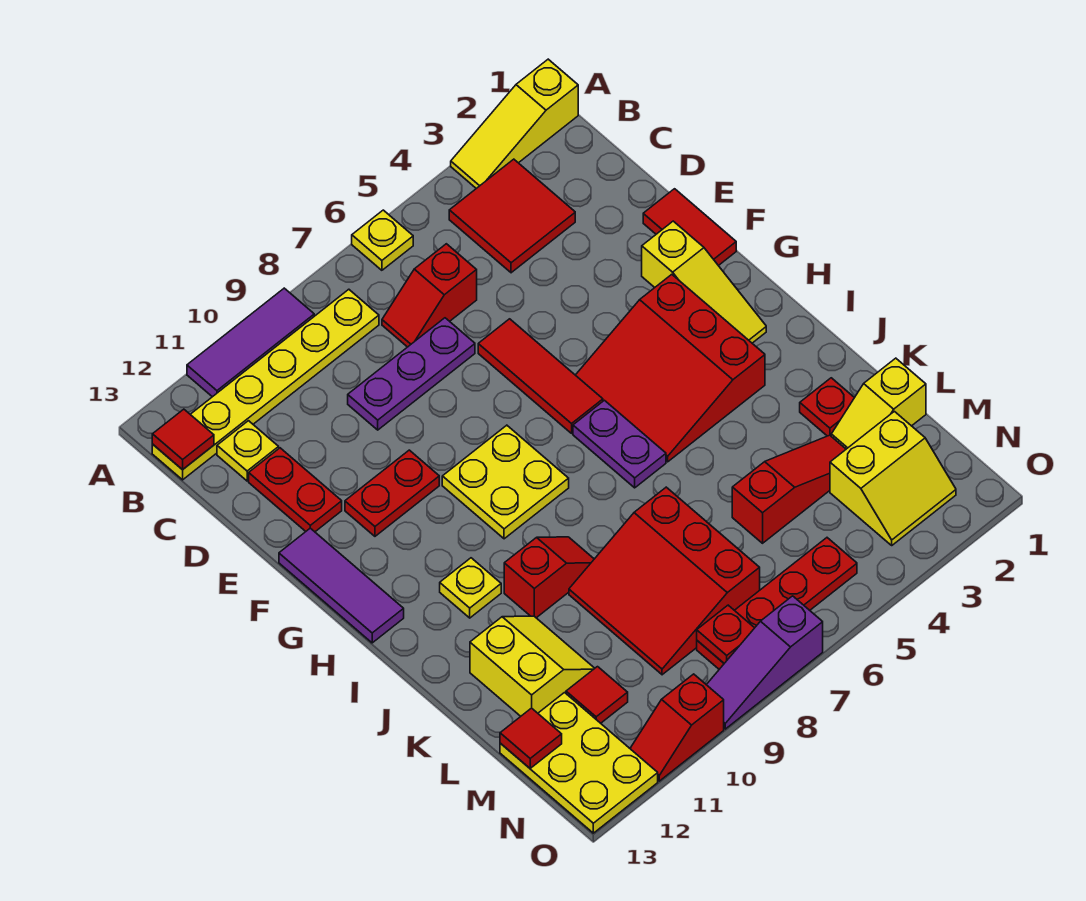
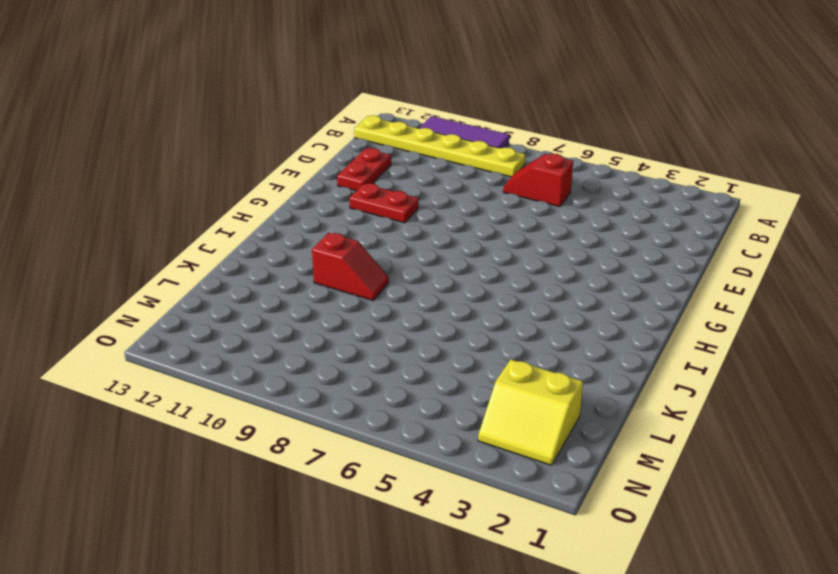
none -> yellow slope A1:A3 level 1 top 1
none -> yellow plate A6 level 1
none -> red tile B3:C4 level 1
none -> yellow plate C12 level 1

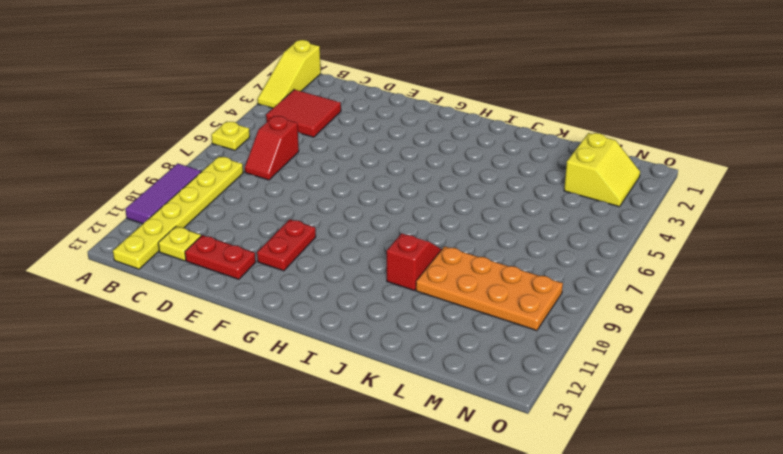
orange plate K9:N10 level 1 -> red slope K7:M9 level 1 top 7
none -> purple plate D7:D9 level 1
none -> red tile E1:F1 level 1
none -> red tile E6:G6 level 1
none -> yellow slope F2:H2 level 1 top F

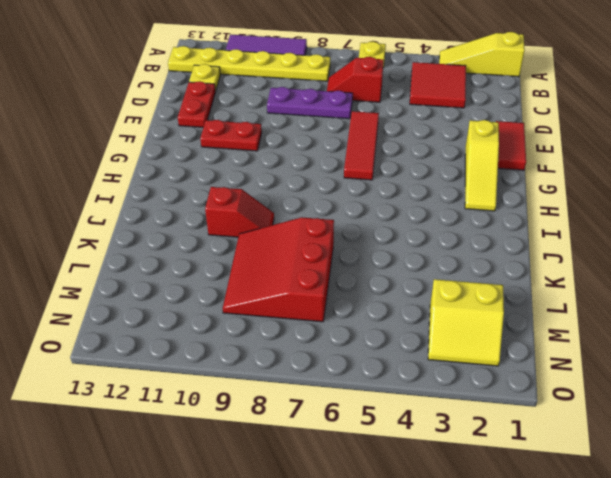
none -> purple tile F13:H13 level 1
none -> red slope G3:I5 level 1 top 3
none -> yellow plate G8:H9 level 1
none -> purple plate H6:I6 level 1

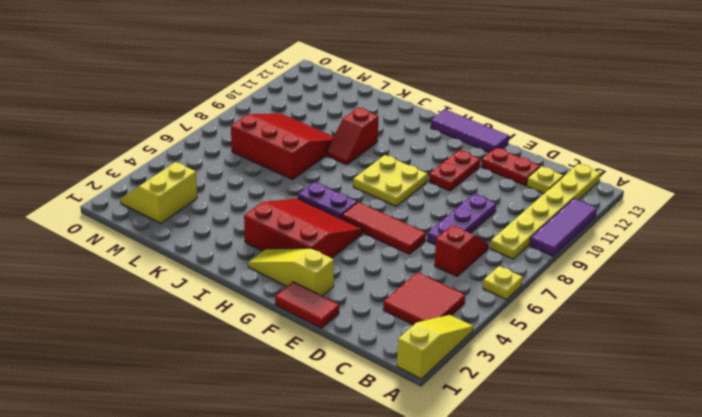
none -> yellow plate I11 level 1
none -> red plate K2 level 1
none -> yellow slope K11:L12 level 1 top 12
none -> yellow slope L1:L2 level 1 top 1

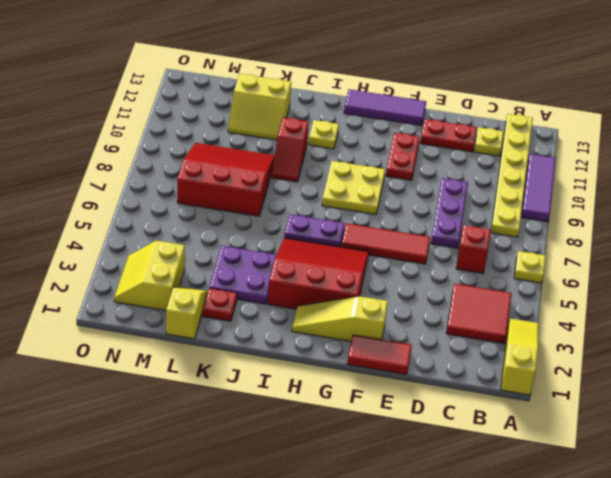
purple plate J3:K4 level 1 -> none
none -> red slope L3:L5 level 1 top 5
none -> red tile M11 level 1
none -> yellow plate M12:O13 level 1
none -> red plate N5:N8 level 1

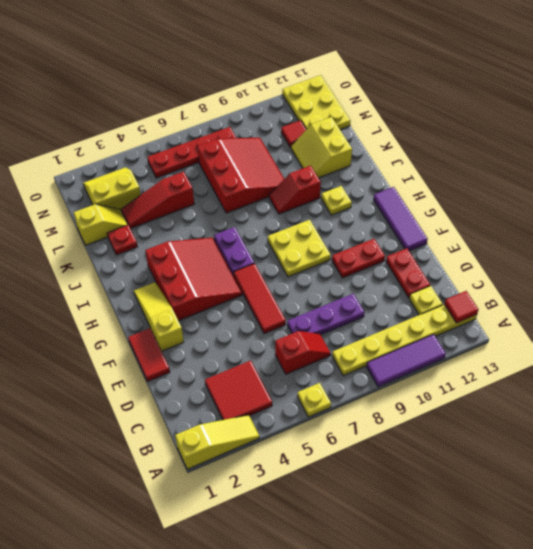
none -> purple slope O7:O9 level 1 top 7
none -> red slope O10:O11 level 1 top 10
none -> red tile M13 level 2
none -> red plate N8 level 2

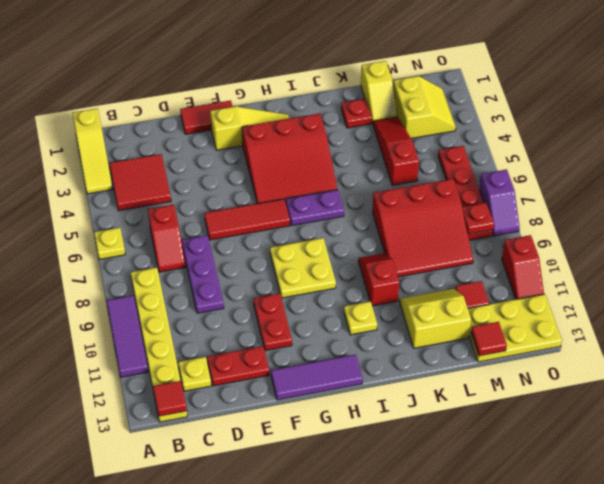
purple slope O7:O8 level 1 top 7 -> purple slope O7:O9 level 1 top 7

